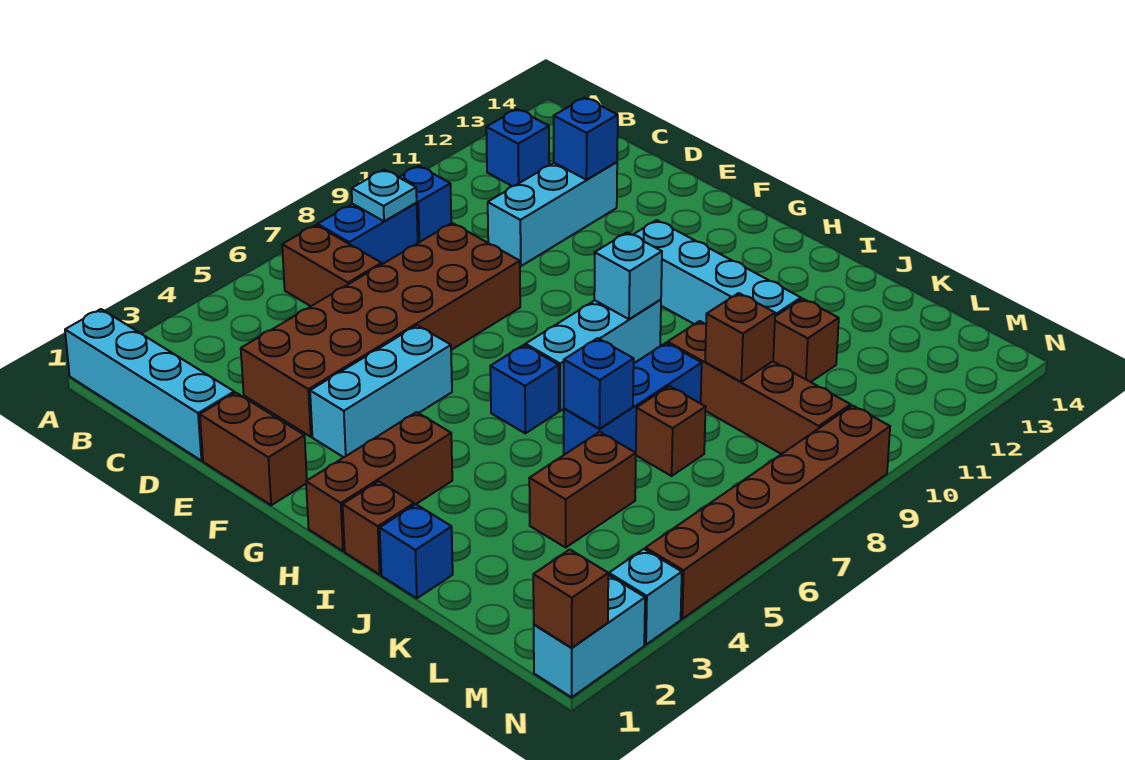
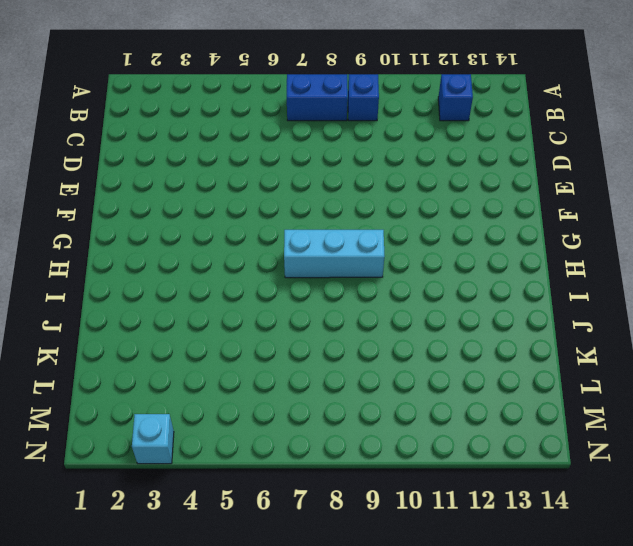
none -> cyan brick A1:D1 level 1
none -> brown brick B6:C6 level 1
none -> brown brick D3:E8 level 1

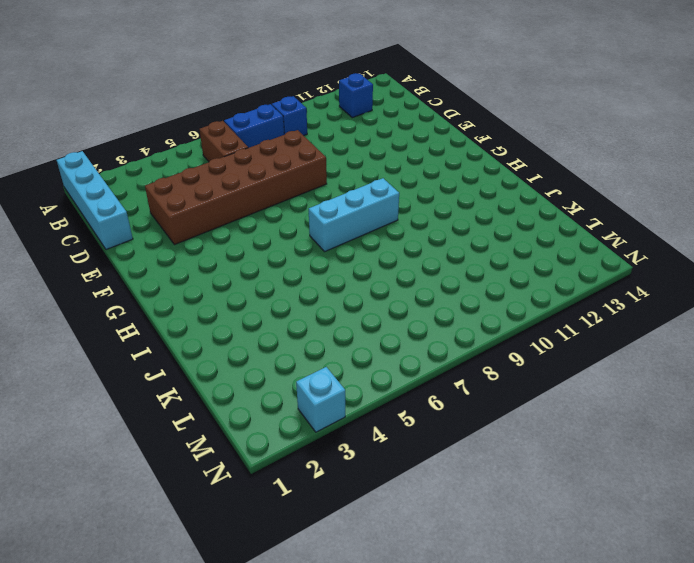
none -> cyan brick D10:D12 level 1
none -> brown brick E1:F1 level 1
none -> cyan brick F3:F5 level 1

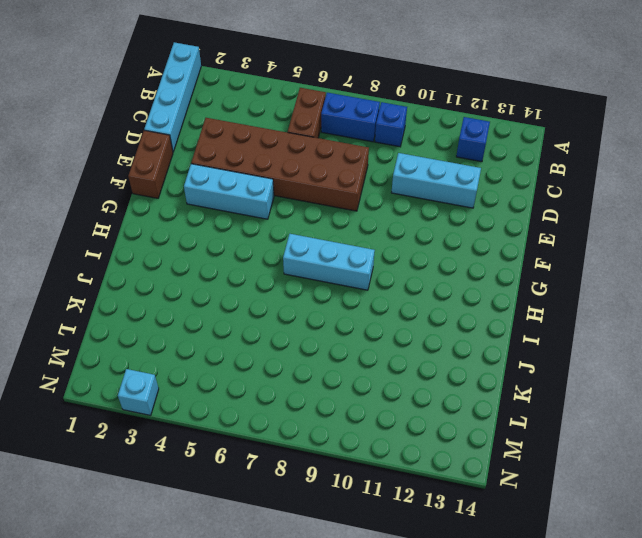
none -> cyan brick G11:J11 level 1
none -> brown brick H1:H3 level 1
none -> blue brick H6 level 1

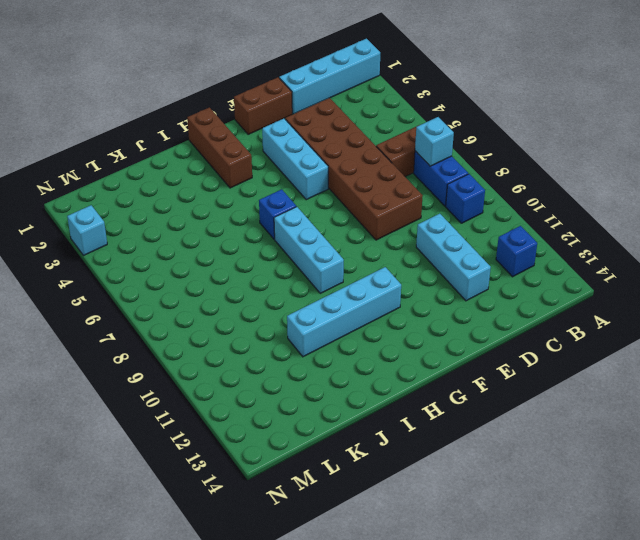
cyan brick B7 level 2 -> cyan brick H9 level 2
none -> brown brick I1 level 1
none -> blue brick J1 level 1
none -> blue brick J6:J8 level 1

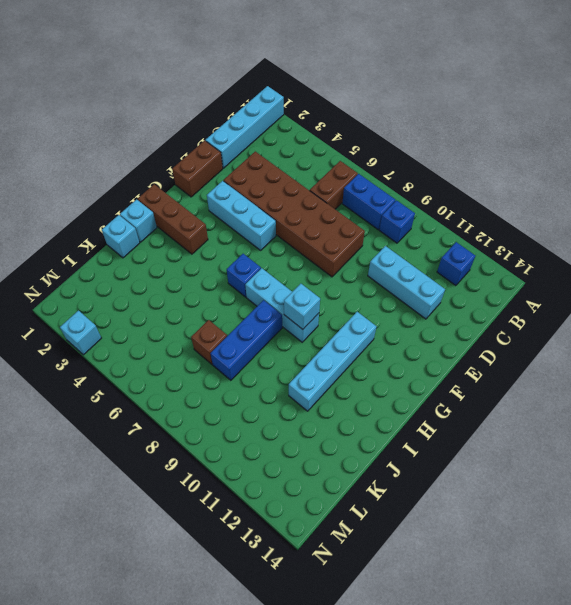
cyan brick I1 level 1 -> brown brick I1 level 1
blue brick I8:K8 level 1 -> blue brick J6:J8 level 1
cyan brick J1 level 1 -> blue brick J1 level 1
none -> brown brick J9:M9 level 1
none -> brown brick K4:K5 level 1
none -> brown brick K11 level 1

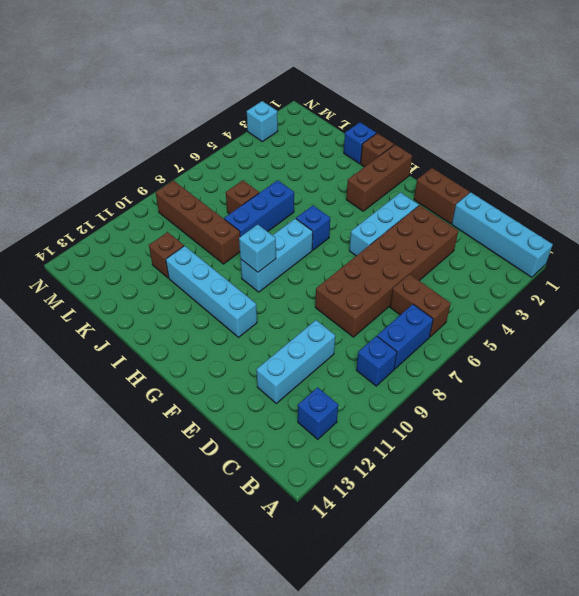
none -> brown brick K4:K5 level 1
none -> cyan brick N1:N2 level 1
none -> brown brick N4:N9 level 1

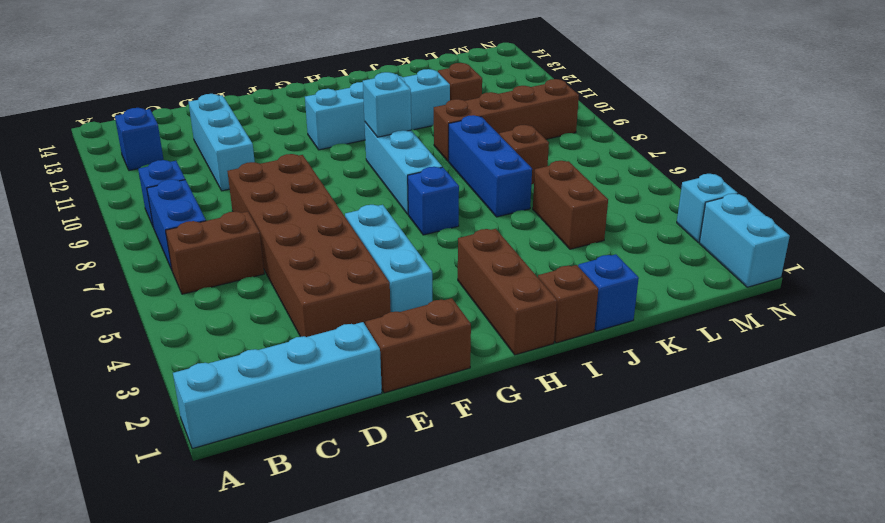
none -> brown brick N4:N9 level 1
none -> cyan plate B8 level 2
none -> blue brick D12 level 2

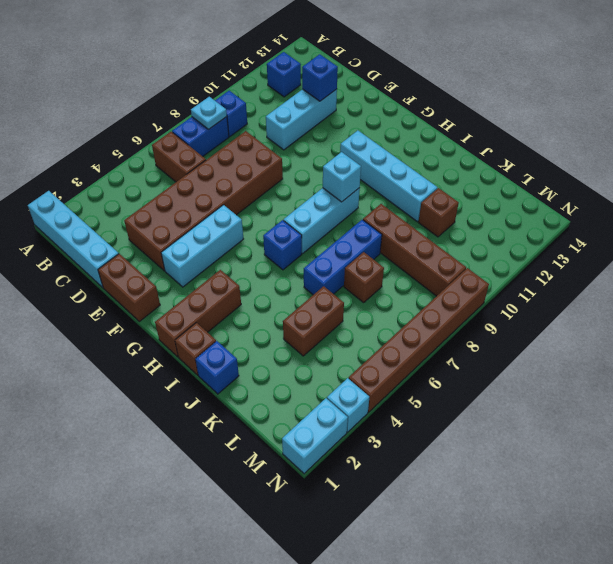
none -> blue brick J6 level 2
none -> brown brick K9 level 2
none -> brown brick N1 level 2

